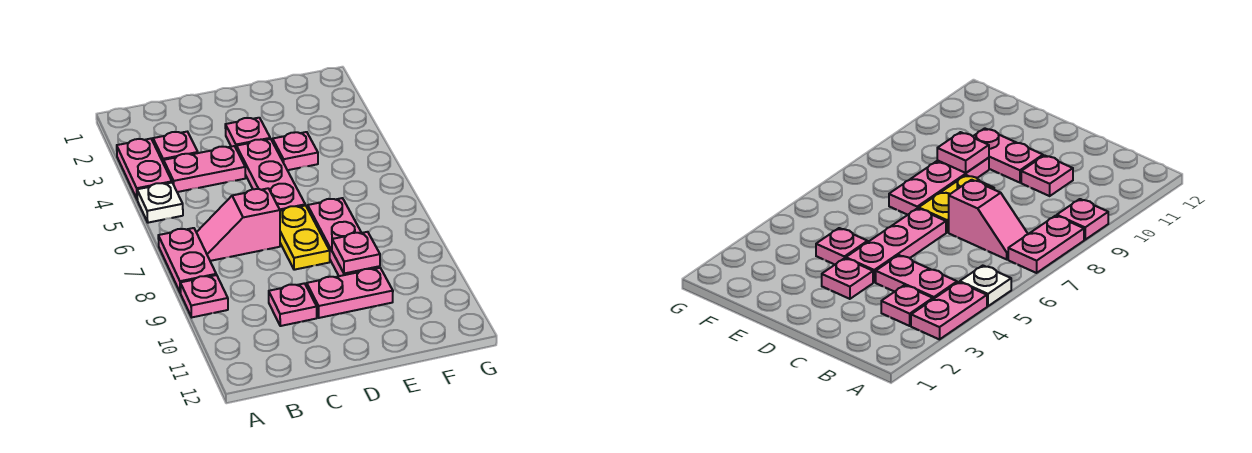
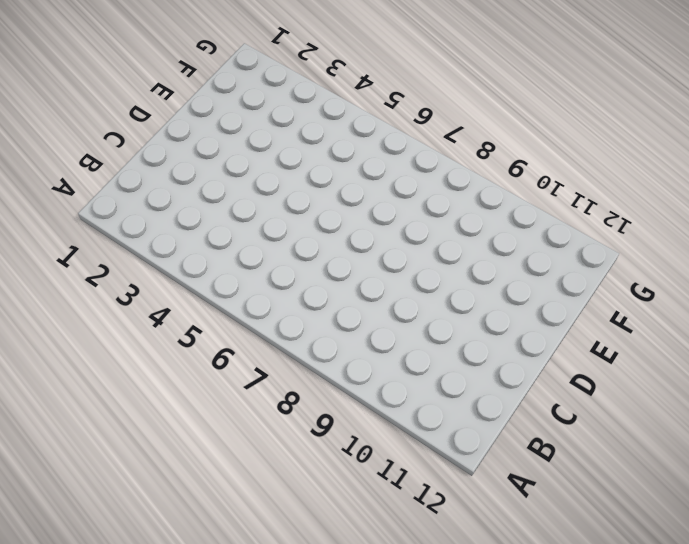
none -> pink plate A3:A4 level 1
none -> white plate A5 level 1
none -> pink plate A7:A8 level 1

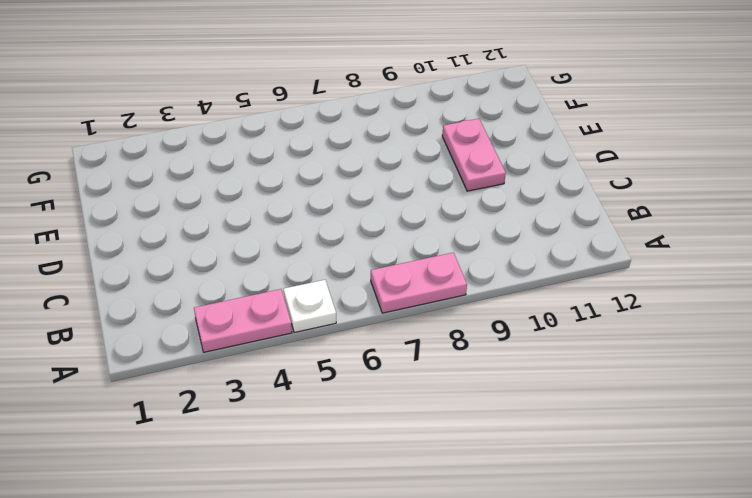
none -> pink plate A9 level 1
none -> pink plate B3 level 1
none -> pink plate B4:C4 level 1

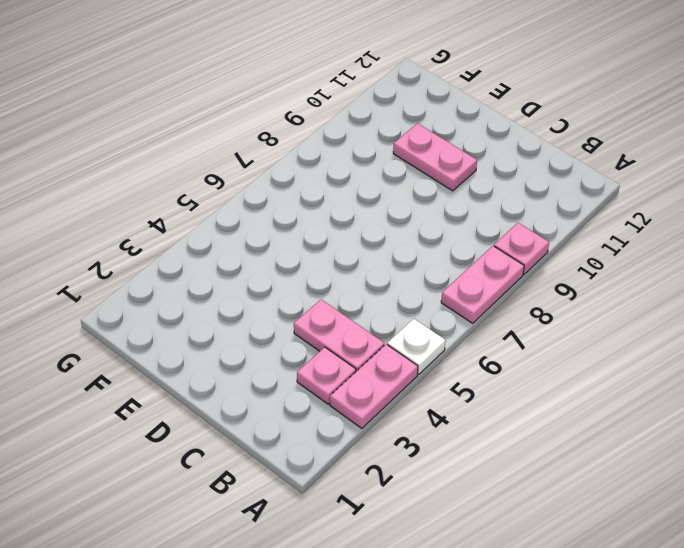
none -> pink slope B7:C7 level 1 top C
none -> pink plate C10 level 1
none -> pink plate D3 level 1

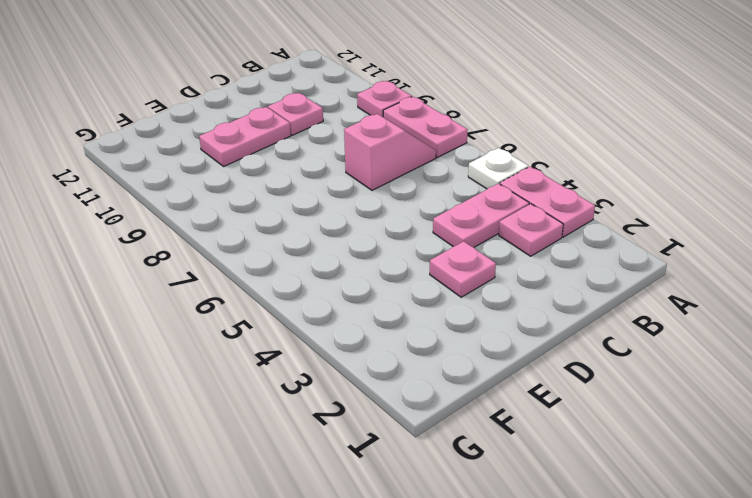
none -> pink plate D4:D6 level 1
none -> yellow plate D7:D8 level 1
none -> pink plate E4 level 1

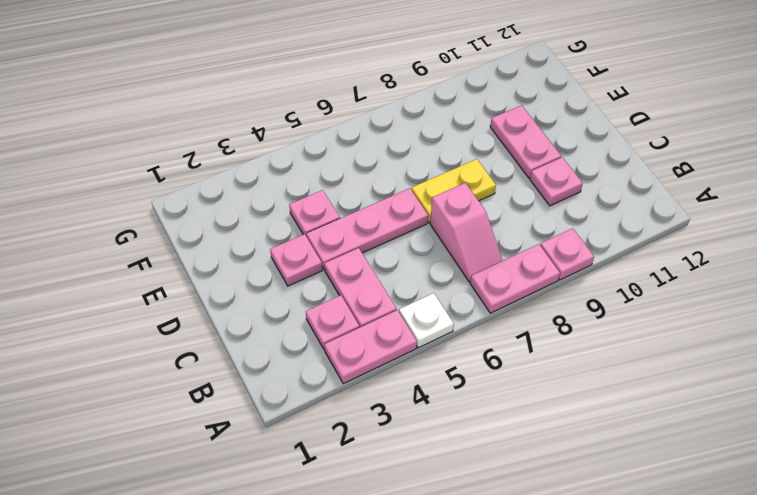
none -> pink plate E7:E9 level 1
none -> pink plate E9 level 2

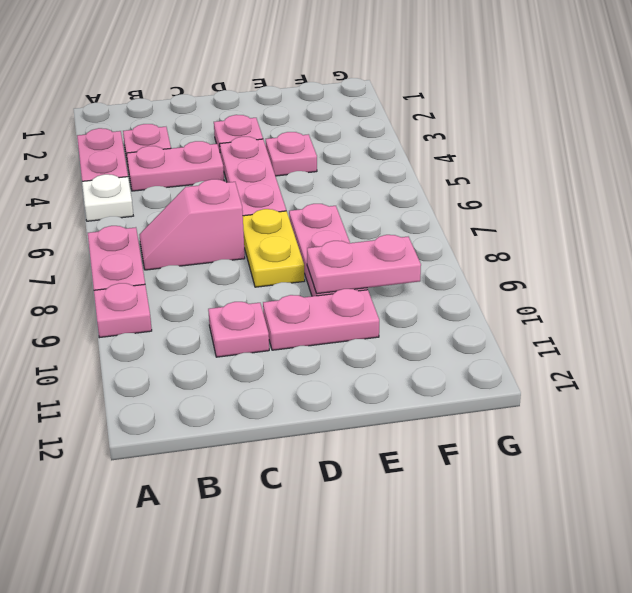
pink plate E9:F9 level 2 -> pink plate E9 level 2

